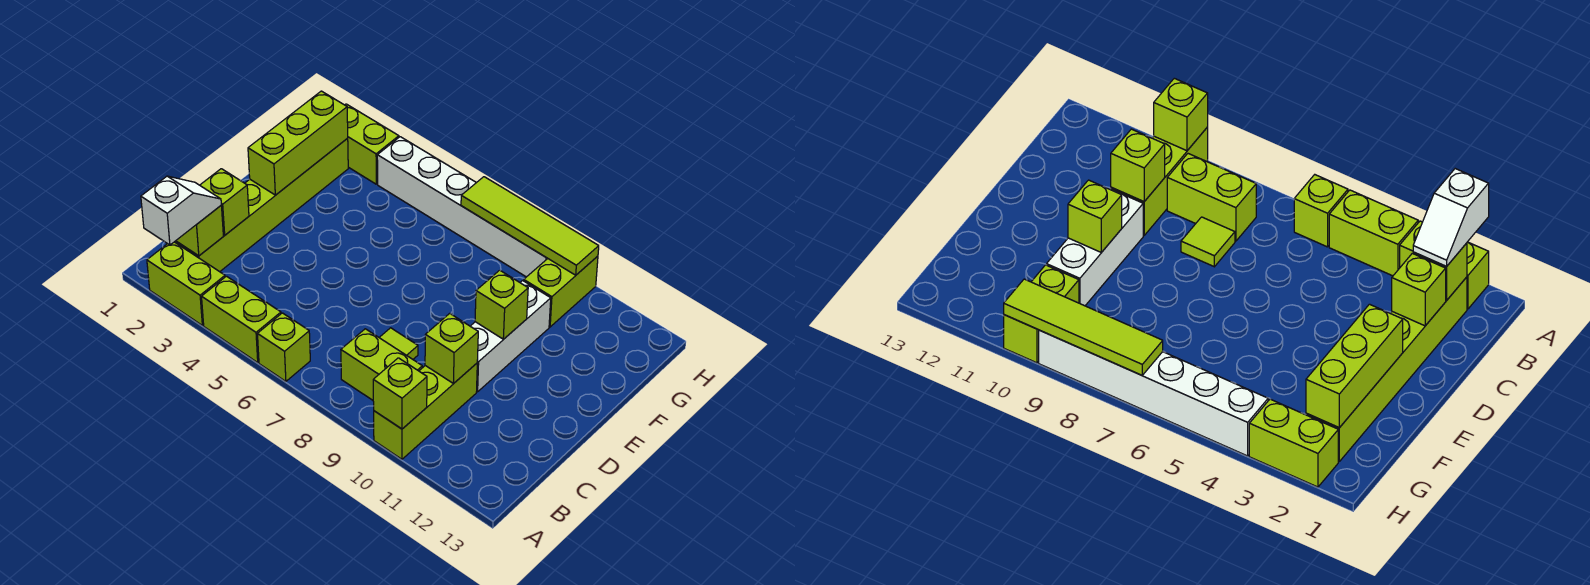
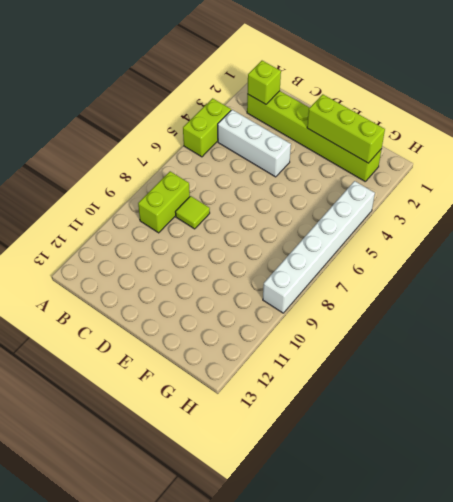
white brick B4:D4 level 1 -> white brick D10:F10 level 1
none -> lime brick A2:A3 level 1
none -> lime brick A6 level 1
none -> lime brick A10:C10 level 1

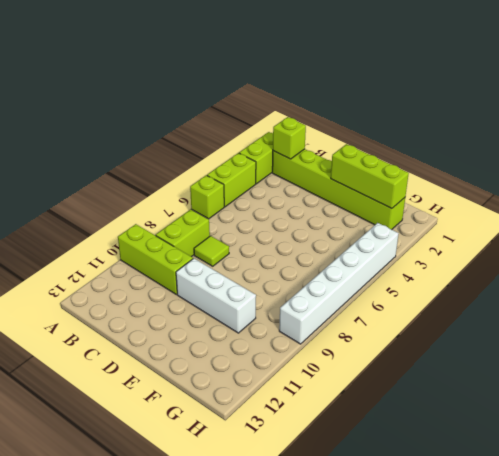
none -> lime brick G10:H10 level 1
none -> lime brick H2:H3 level 1
none -> lime brick A10 level 2

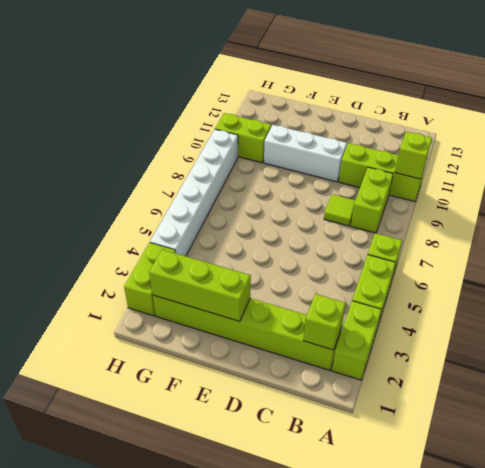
none -> lime brick C2 level 2
none -> lime brick C10 level 2
none -> lime brick E10 level 2

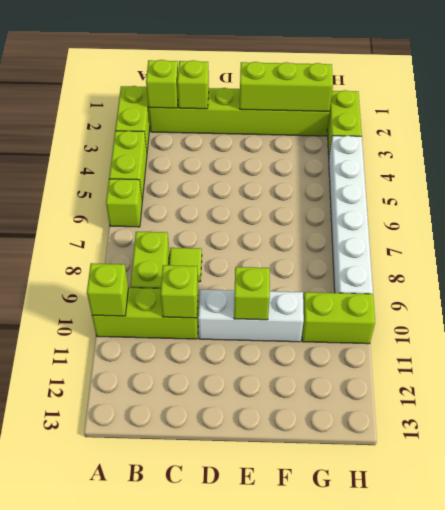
none -> lime tile H7:H10 level 2
none -> white slope A2:B2 level 3 top A

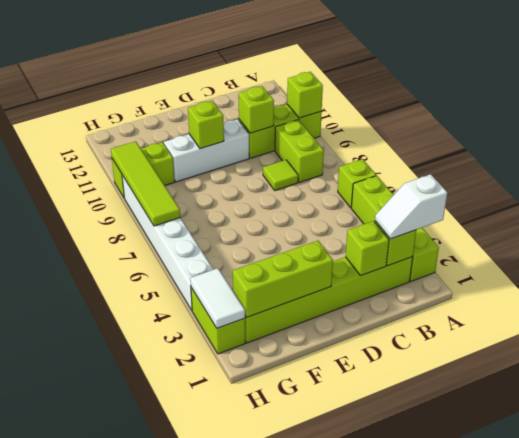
white tile H2:H3 level 2 -> none

